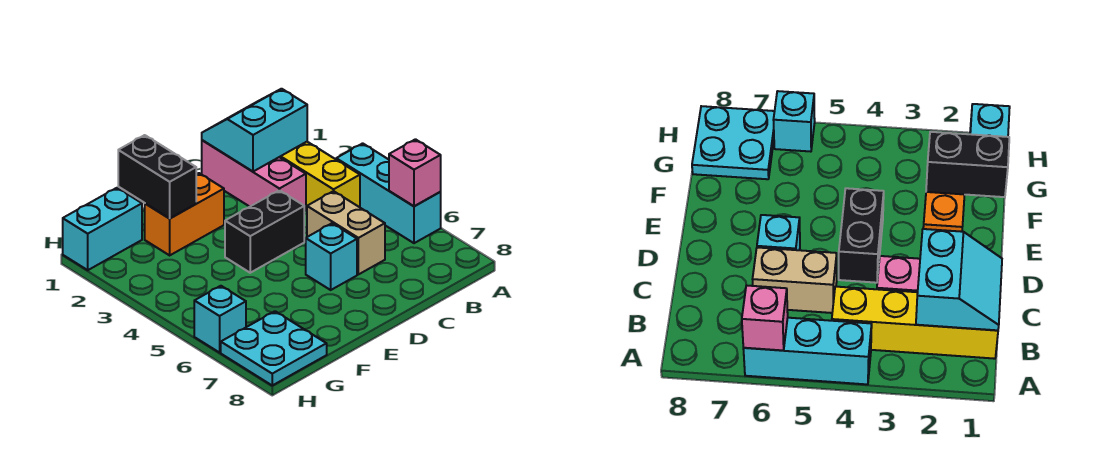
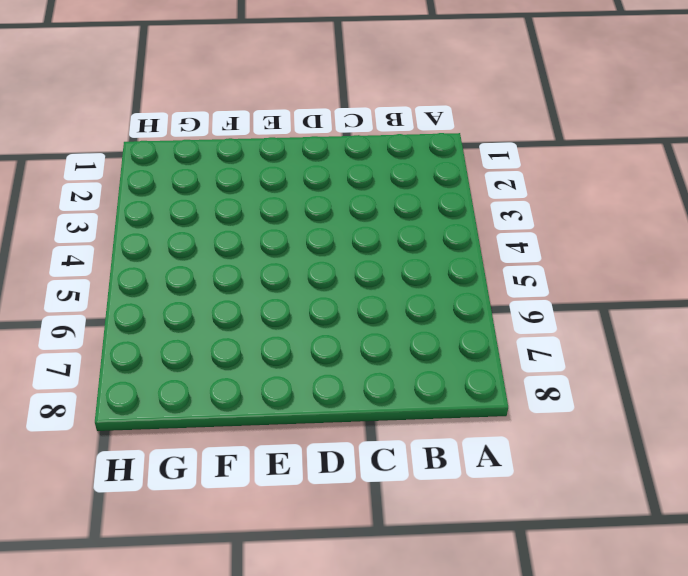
none -> cyan brick A4:A6 level 1
none -> yellow brick B1:B4 level 1
none -> pink brick C1:C3 level 1

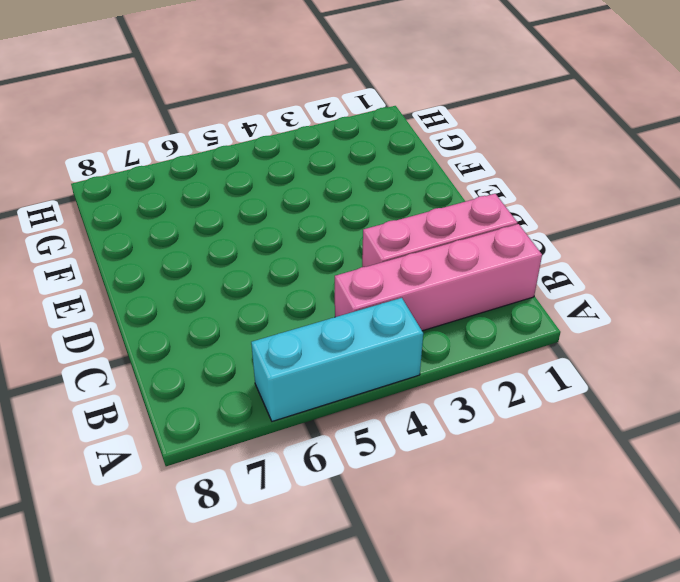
pink brick B1:B4 level 1 -> yellow brick B1:B4 level 1
none -> tan brick C5:C6 level 1
none -> black brick D4:E4 level 1
none -> cyan brick D6 level 1

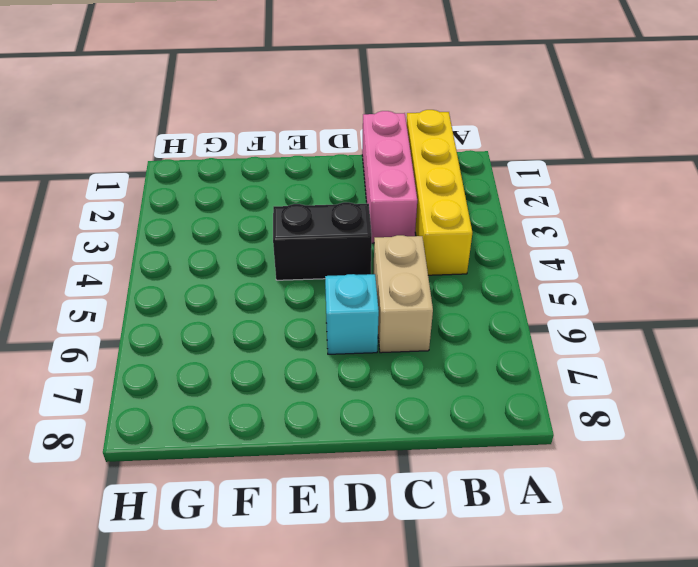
none -> cyan brick A4:A6 level 1
none -> orange brick E2:F2 level 1
none -> cyan brick G1:H1 level 1

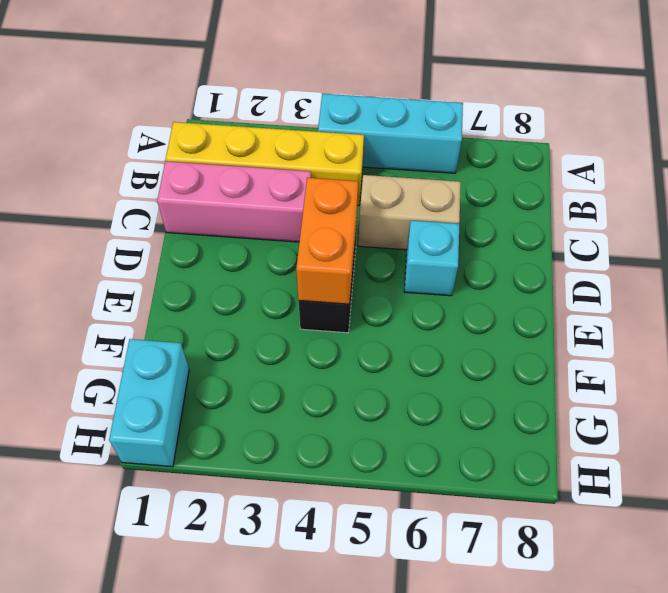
orange brick D4:E4 level 2 -> orange brick E2:F2 level 1
none -> cyan plate G7:H8 level 1
none -> cyan brick H6 level 1
none -> pink brick A6 level 2

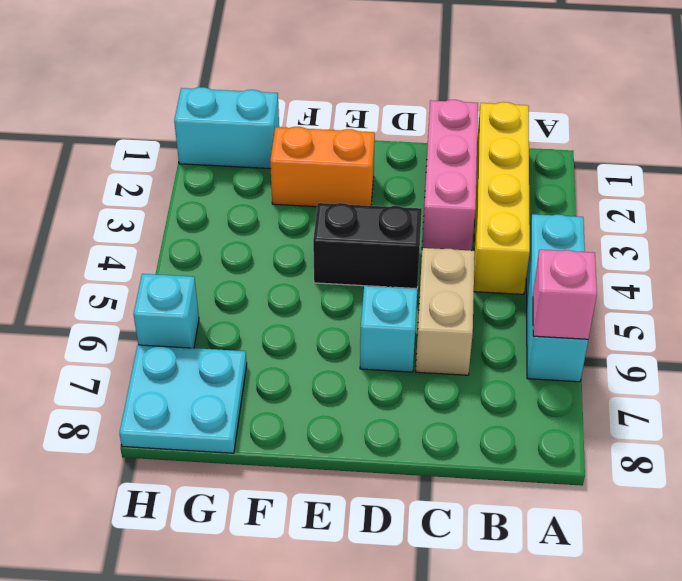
none -> cyan slope B1:C2 level 2 top 2
none -> black brick F1:F2 level 2

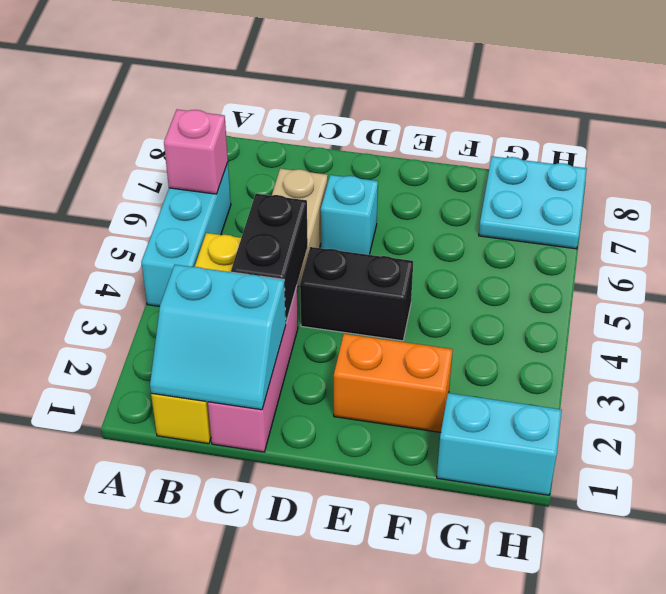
black brick C3:C4 level 2 -> black brick F1:F2 level 2
none -> cyan brick H6 level 1

